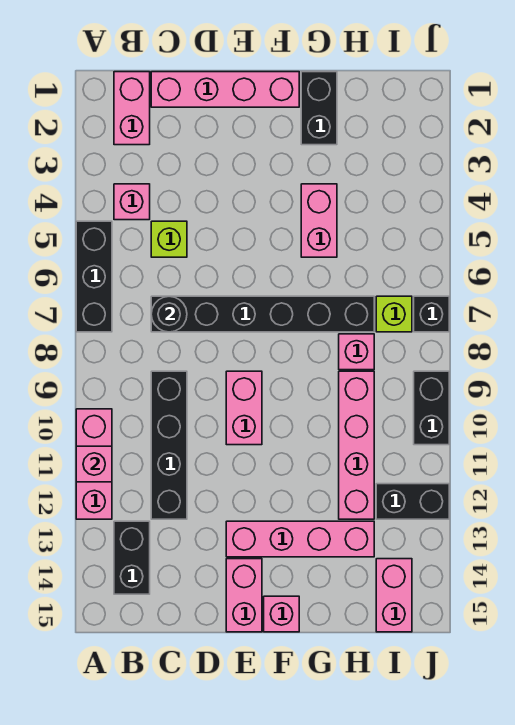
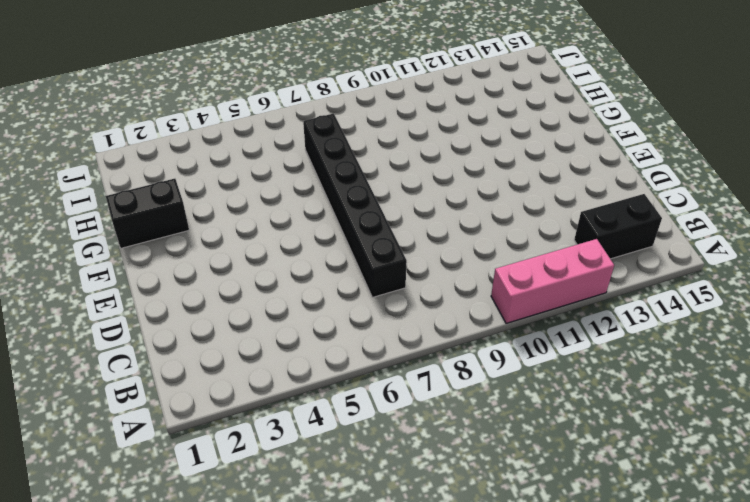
none -> black brick A5:A7 level 1
none -> pink brick B1:B2 level 1
none -> pink brick B4 level 1

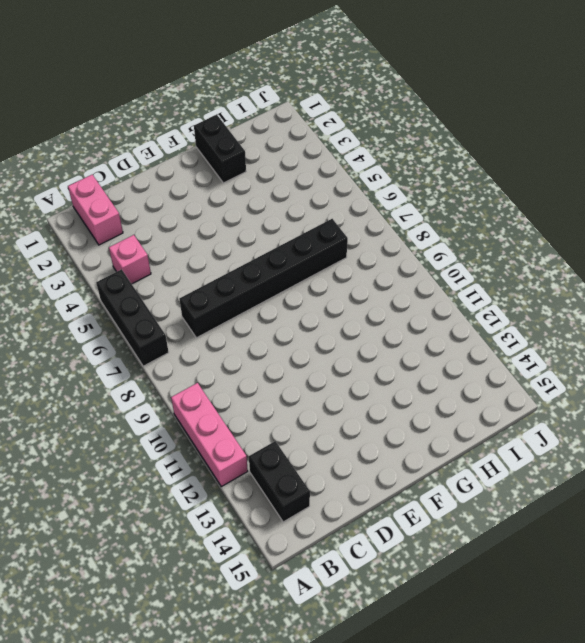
none -> pink brick C1:F1 level 1
none -> lime brick C5 level 1
none -> black brick C9:C12 level 1

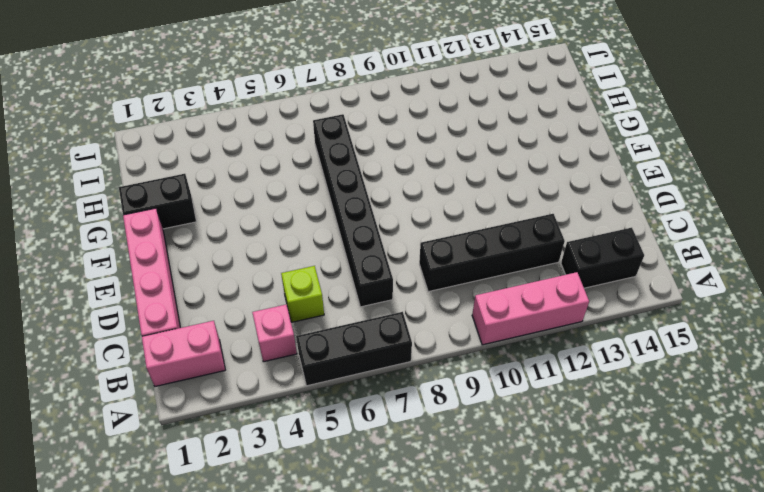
none -> pink brick E9:E10 level 1
none -> pink brick E13:H13 level 1
none -> pink brick E14:E15 level 1

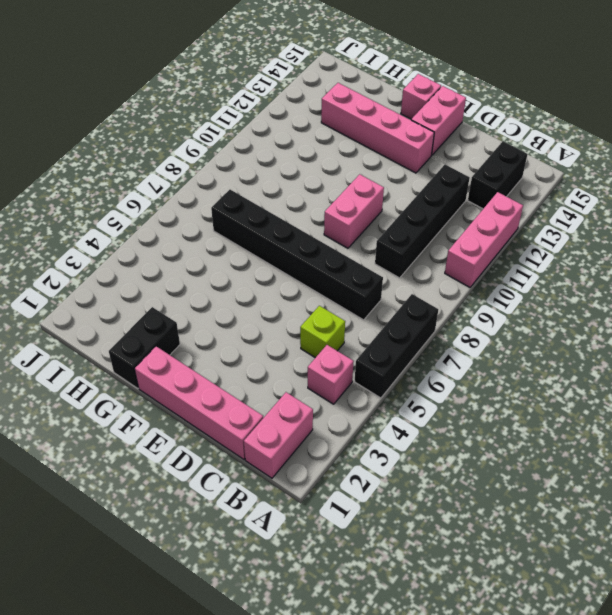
none -> pink brick G4:G5 level 1
none -> pink brick H8 level 1
none -> pink brick H9:H12 level 1

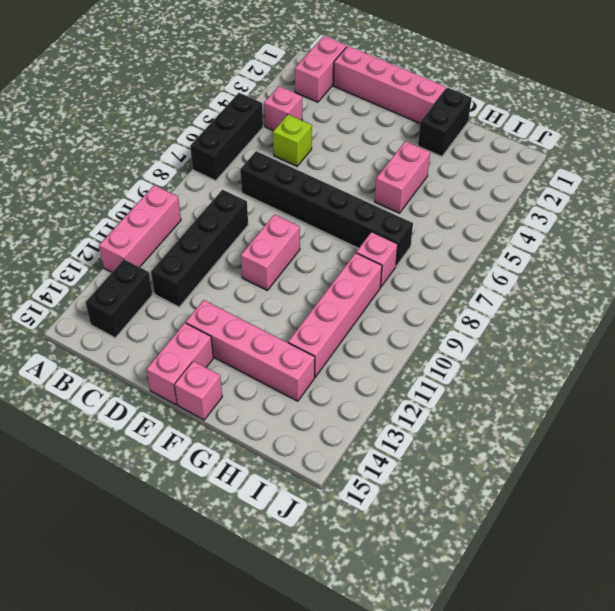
none -> lime brick I7 level 1
none -> black brick I12:J12 level 1
none -> pink brick I14:I15 level 1

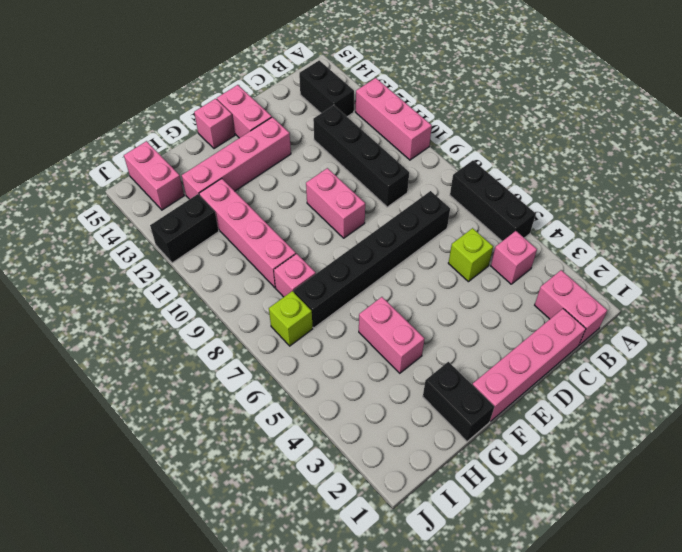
none -> black brick J7 level 1
none -> black brick J9:J10 level 1
none -> pink brick A11 level 2

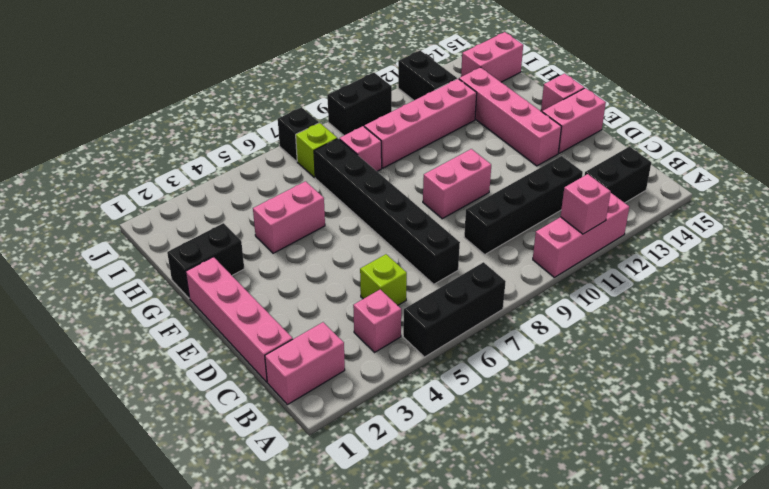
none -> black round brick C7 level 2

